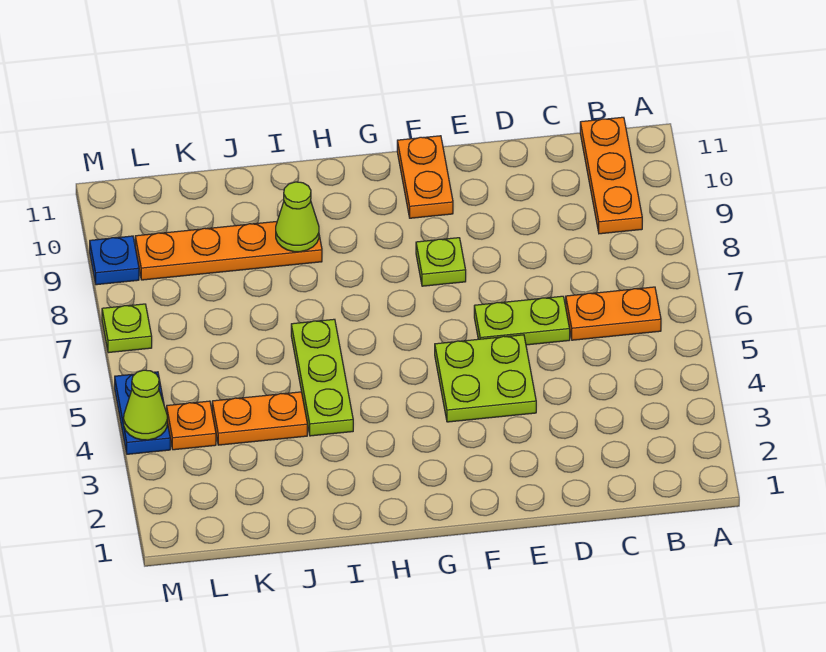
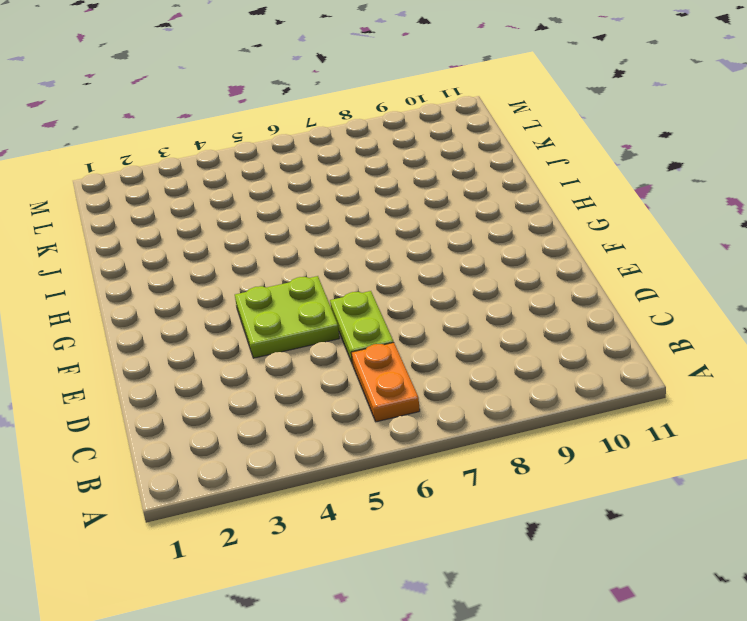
none -> orange plate B9:B11 level 1
none -> lime plate F8 level 1
none -> orange plate F10:F11 level 1

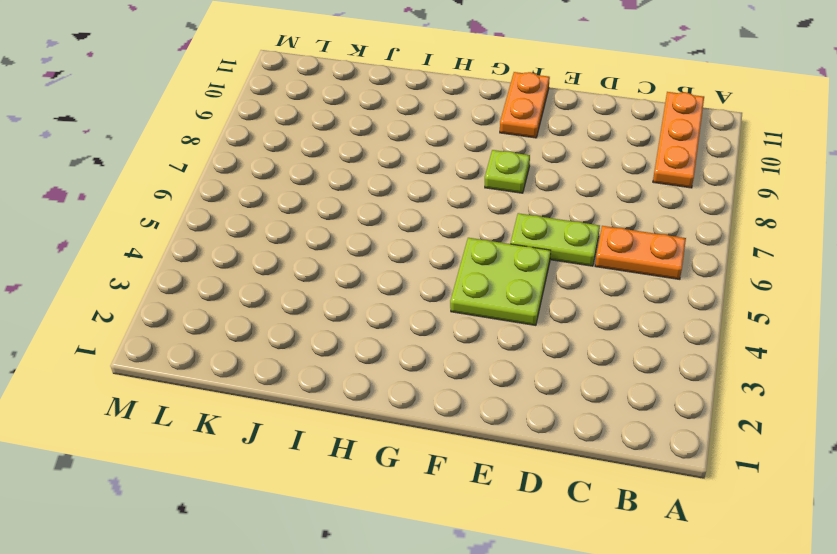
none -> lime plate I4:I6 level 1
none -> orange plate I9:L9 level 1
none -> orange plate J4:K4 level 1

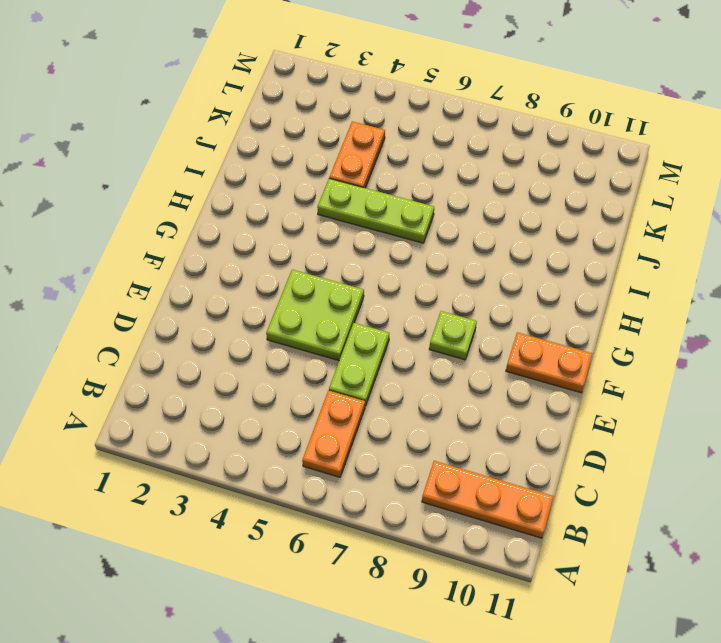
none -> orange plate I9:L9 level 1
none -> orange plate L4 level 1
none -> blue plate M4:M5 level 1

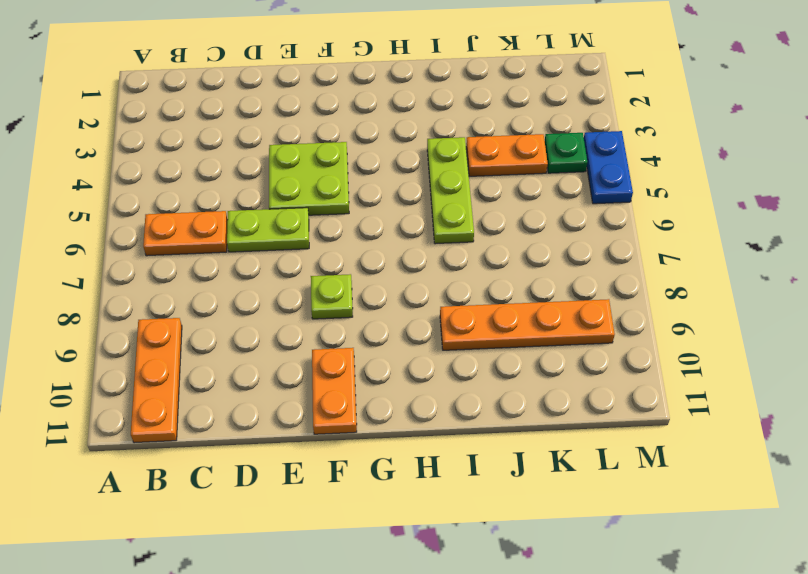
green plate L4 level 1 -> orange plate L4 level 1
none -> lime plate M7 level 1
none -> blue plate M9 level 1
none -> lime cone I9 level 2

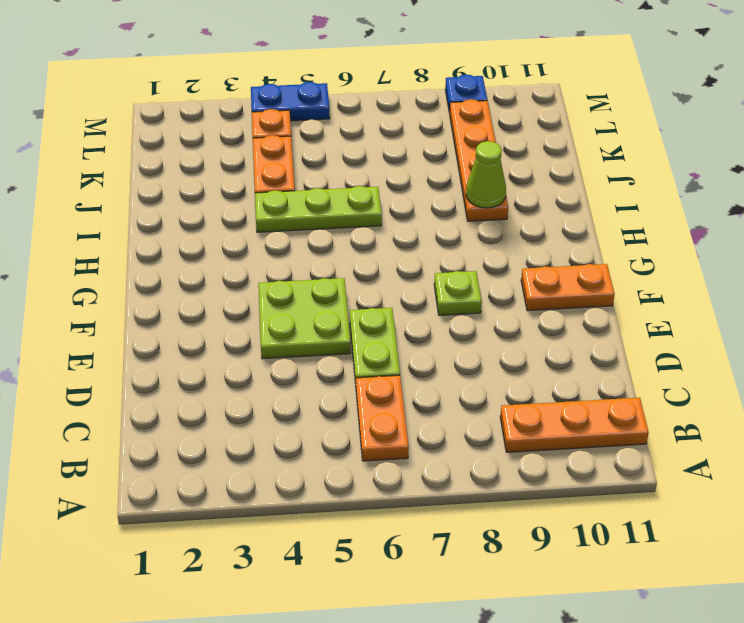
none -> lime plate M7 level 1
none -> lime cone M4 level 2

